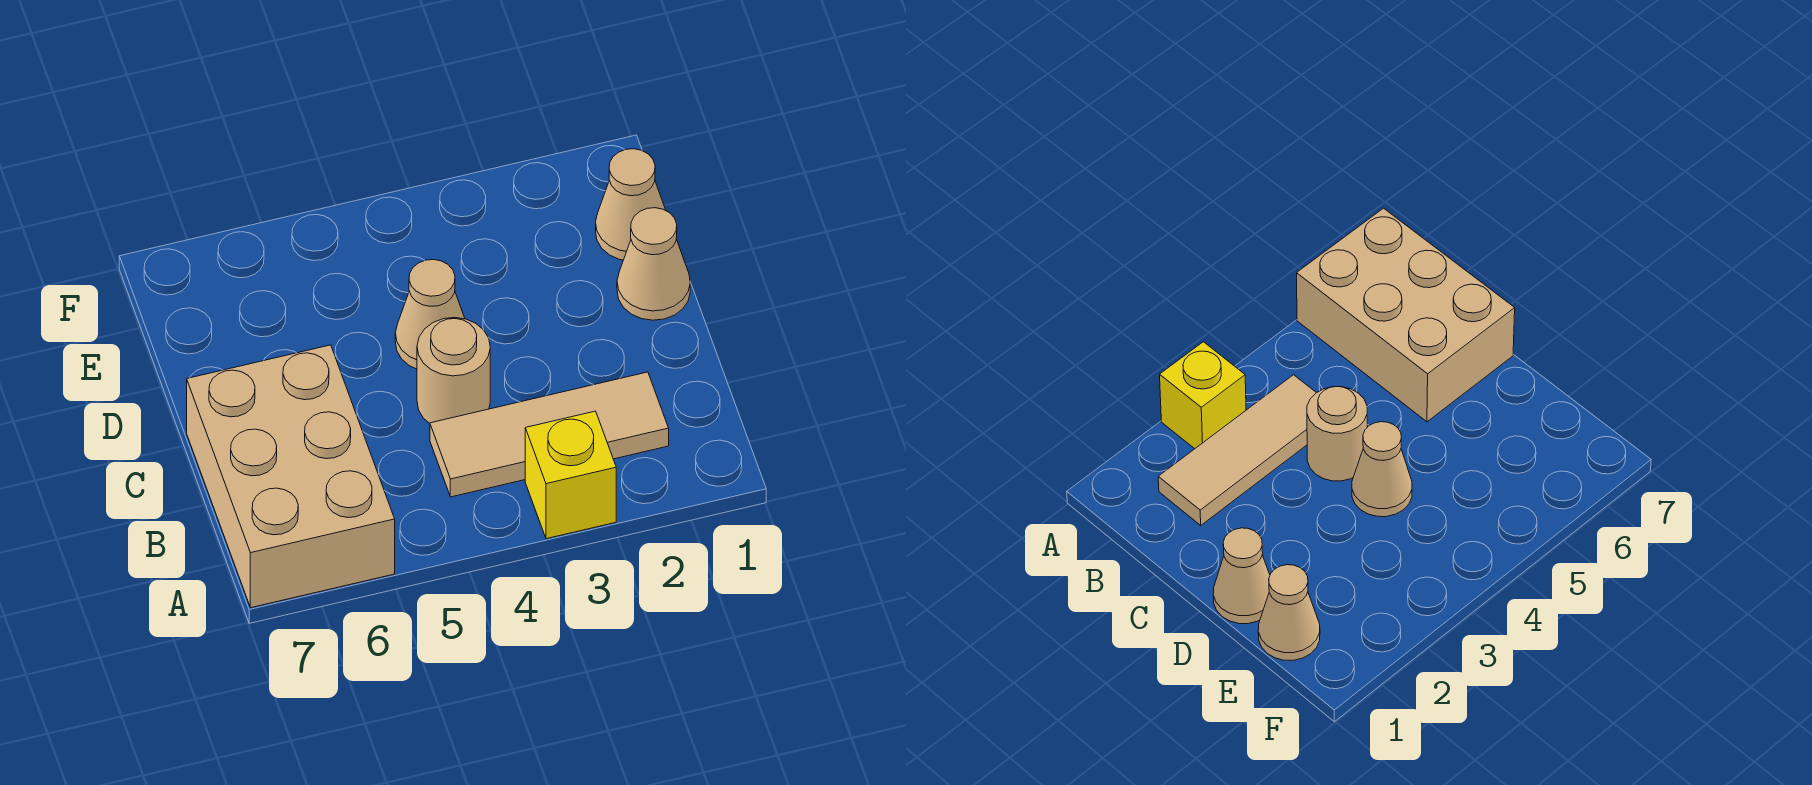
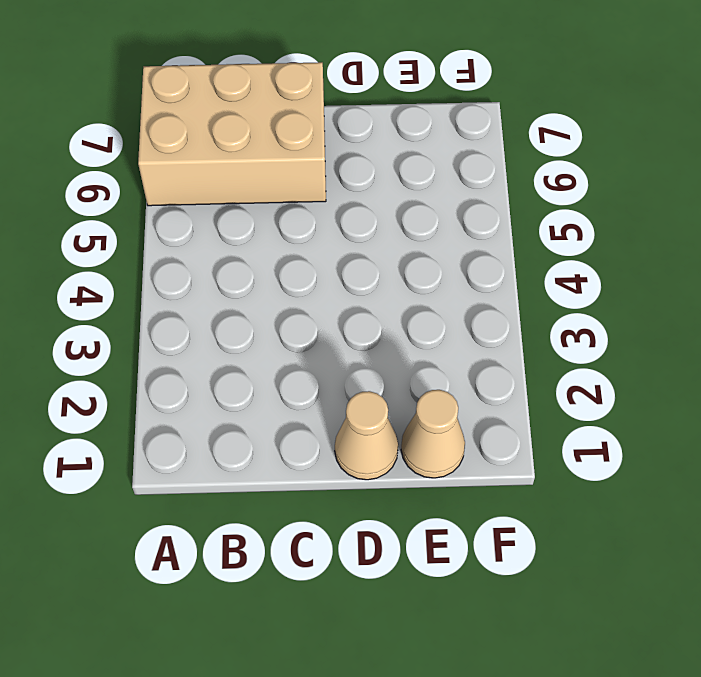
none -> yellow brick A3 level 1
none -> tan tile B2:B4 level 1

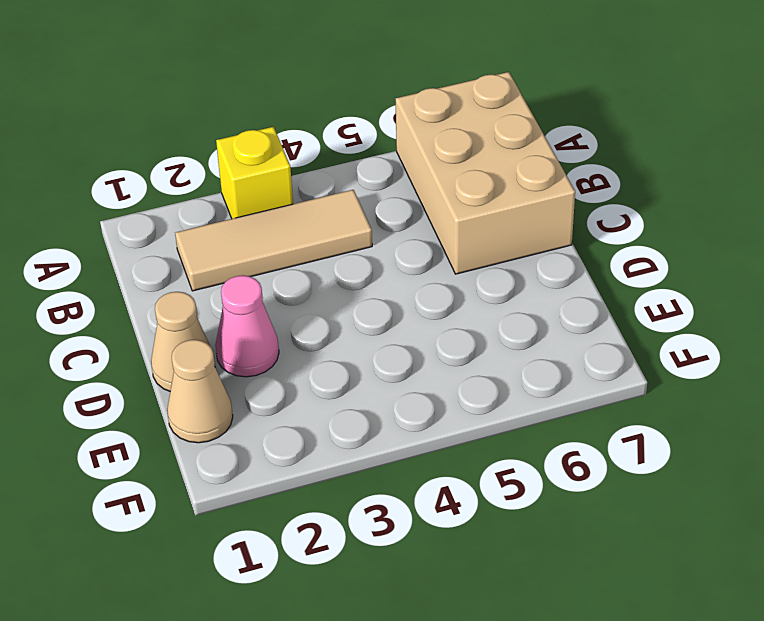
pink cone D2 level 1 -> none
none -> tan round brick C4 level 1
none -> tan cone D4 level 1

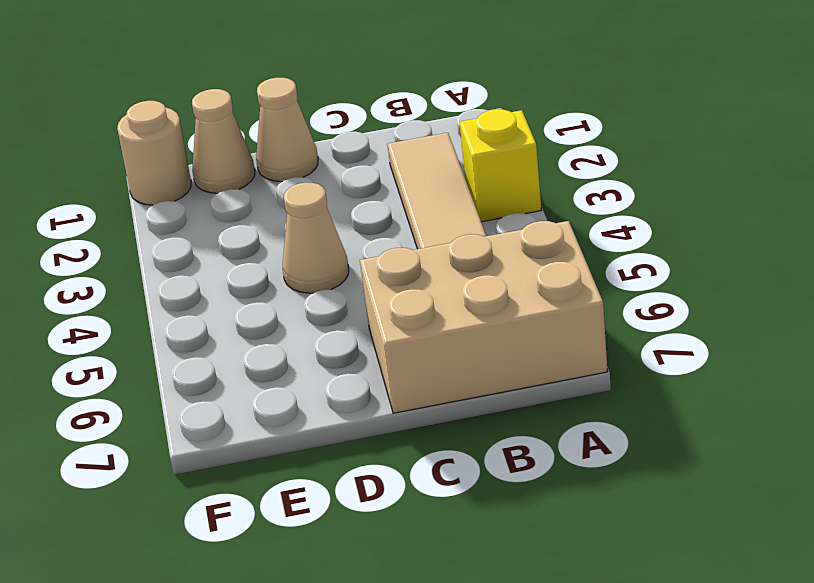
tan round brick F1 level 1 -> tan round brick C4 level 1

